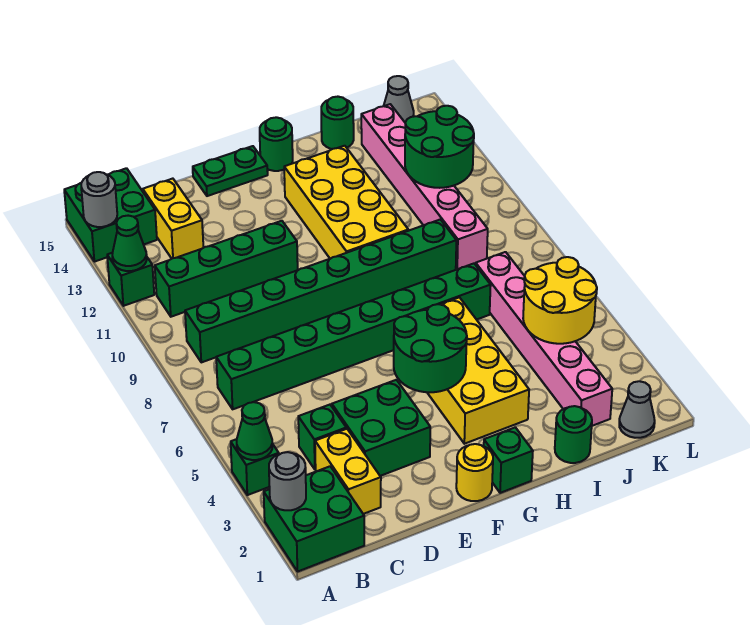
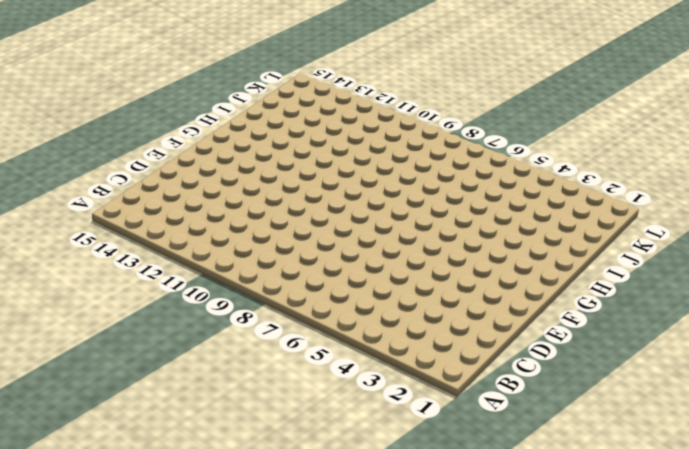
none -> green brick A1:B2 level 1
none -> green brick A4 level 1
none -> green brick A12 level 1
none -> green brick A14:B15 level 1

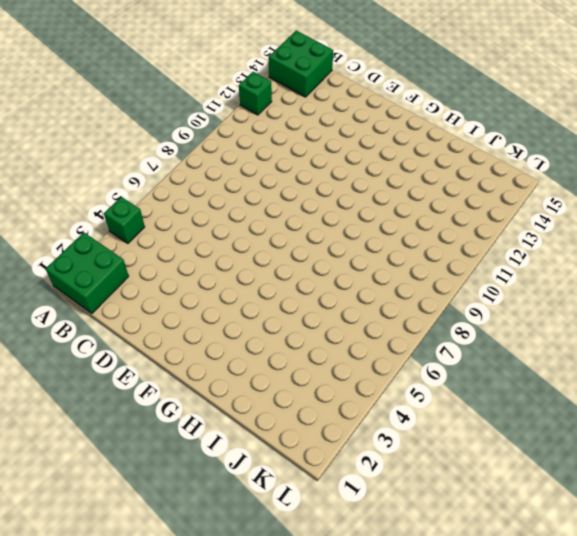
none -> green brick B7:I7 level 1
none -> green brick B9:I9 level 1
none -> green brick B11:E11 level 1
none -> yellow brick C2:C3 level 1

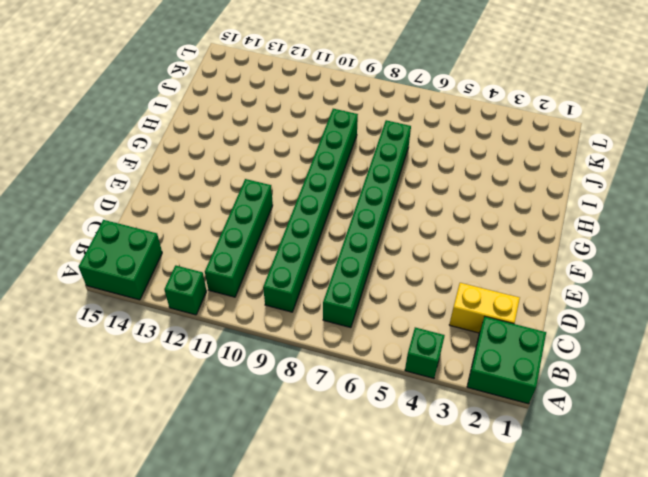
none -> green brick C4 level 1
none -> yellow brick C13:C14 level 1
none -> green brick D3:E4 level 1
none -> green plate E15:F15 level 1

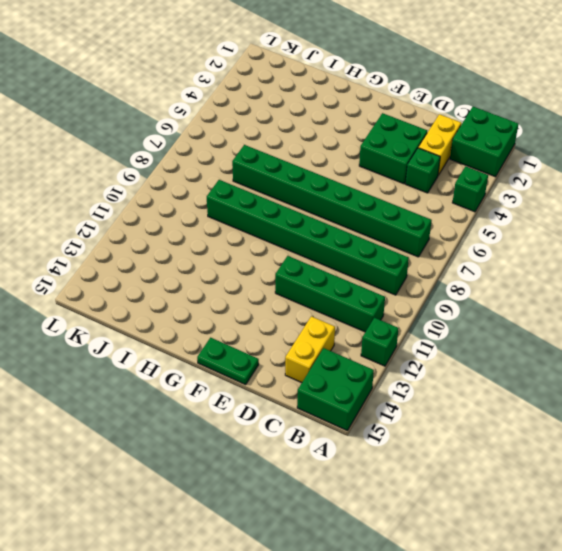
none -> yellow round brick F1 level 1
none -> green brick G1 level 1
none -> yellow brick G3:H6 level 1
none -> yellow brick G10:H13 level 1

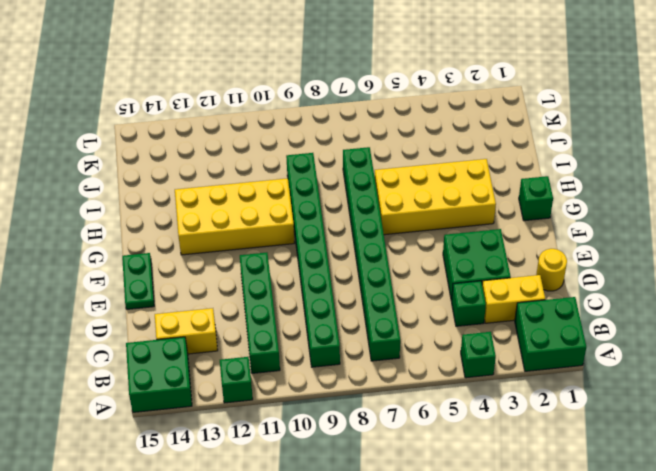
yellow round brick D1 level 1 -> yellow round brick F1 level 1
none -> green round brick G15 level 1
none -> green round brick I1 level 1
none -> green round brick I15 level 1
none -> pink brick J2:J7 level 1

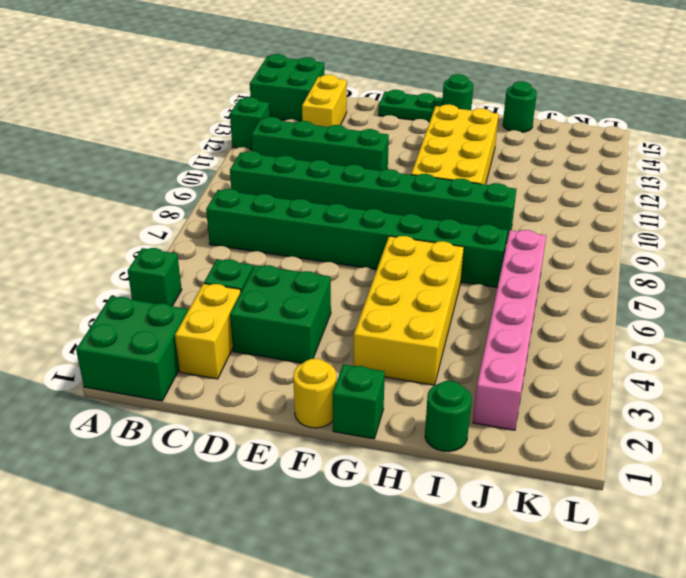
none -> pink brick J9:J14 level 1
none -> grey cone K1 level 1
none -> grey cone K15 level 1
none -> grey round brick A2 level 2

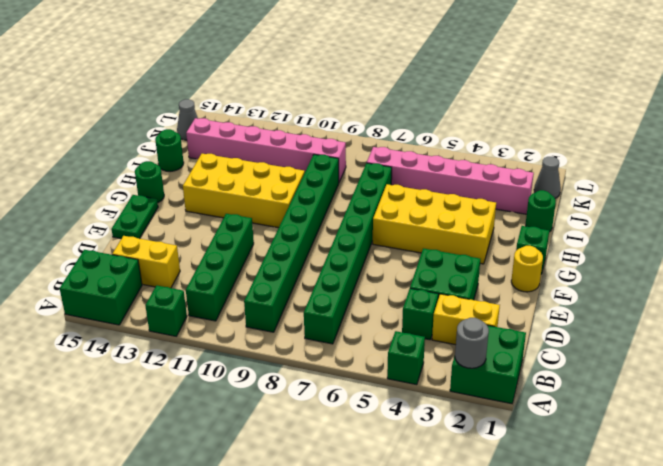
none -> green cone A4 level 2
none -> green cone A12 level 2
none -> grey round brick A14 level 2
none -> green round brick F4:G5 level 2

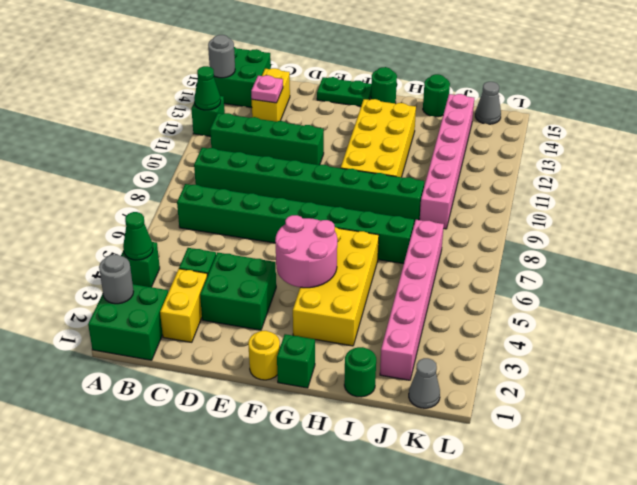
pink plate C13 level 2 -> none
pink round brick F4:G5 level 2 -> green round brick F4:G5 level 2
none -> yellow round brick J4:K5 level 2
none -> green round brick J11:K12 level 2

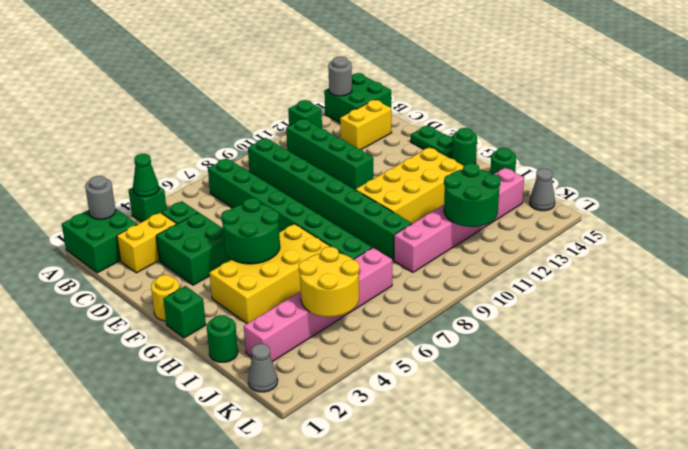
none -> green cone A12 level 2

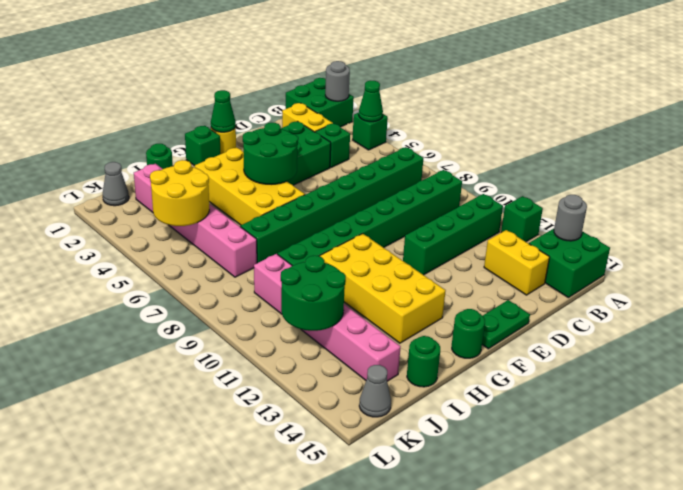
green cone F1 level 2 -> green cone A12 level 2

